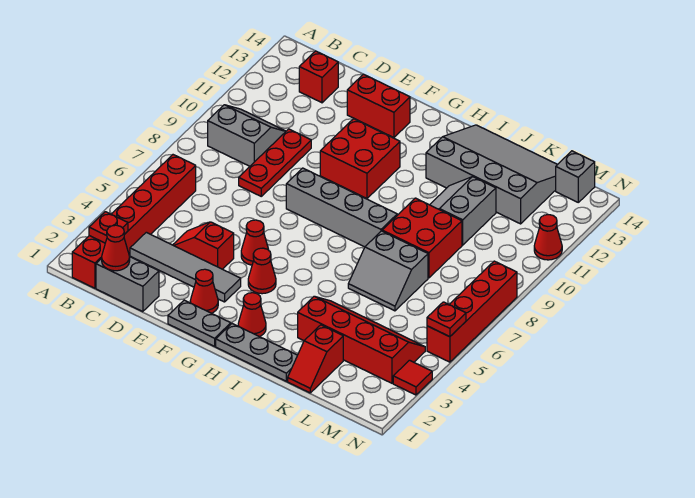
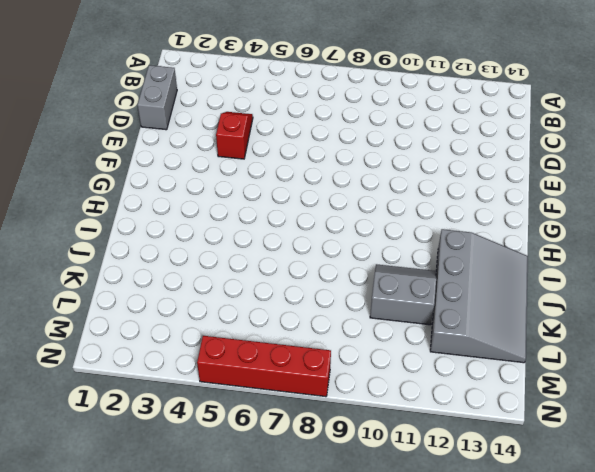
none -> red brick B1:B6 level 1
none -> grey slope B9:C10 level 1 top 9
none -> grey tile C3:F3 level 1

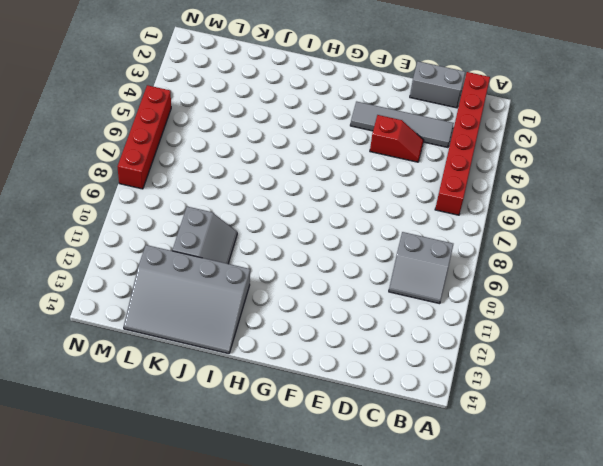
none -> red brick C13 level 1
none -> red plate D8:D10 level 1
none -> red brick E13:F13 level 1

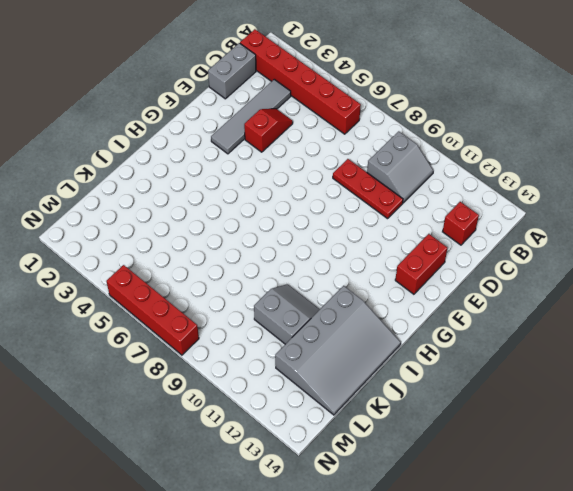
none -> grey plate F1:G1 level 1
none -> red cone F2 level 1
none -> red cone F5 level 1

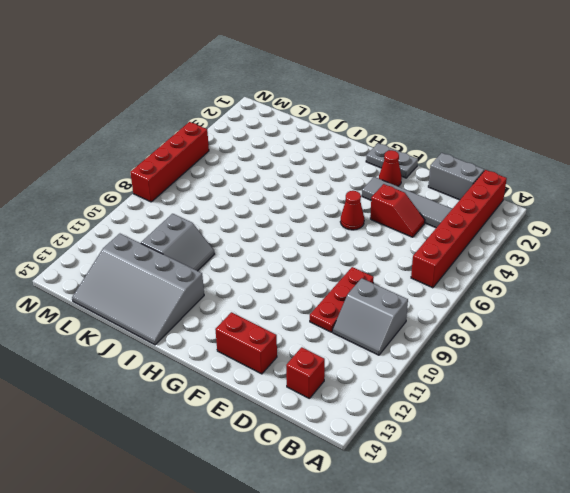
none -> grey brick F8:I8 level 1
none -> red brick F10:G11 level 1
none -> red cone G4 level 1

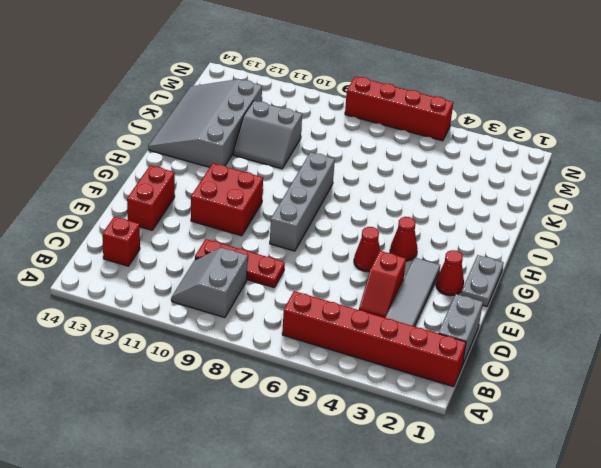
none -> grey plate H1:J1 level 1
none -> red cone H2 level 1
none -> red slope J3:M4 level 1 top 3

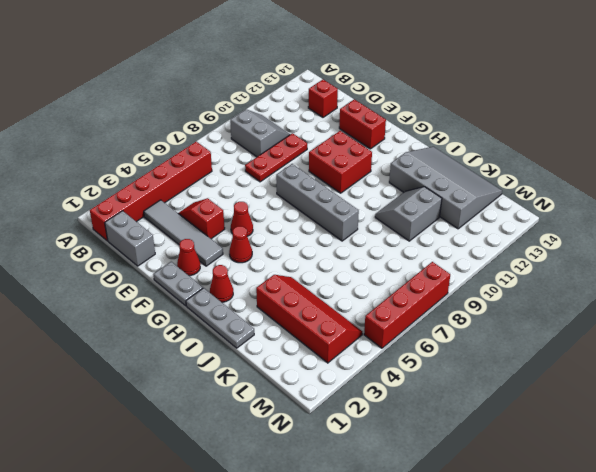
none -> grey slope J6:K7 level 1 top 7
none -> red brick J8:K9 level 1
none -> red slope K1:K2 level 1 top 2

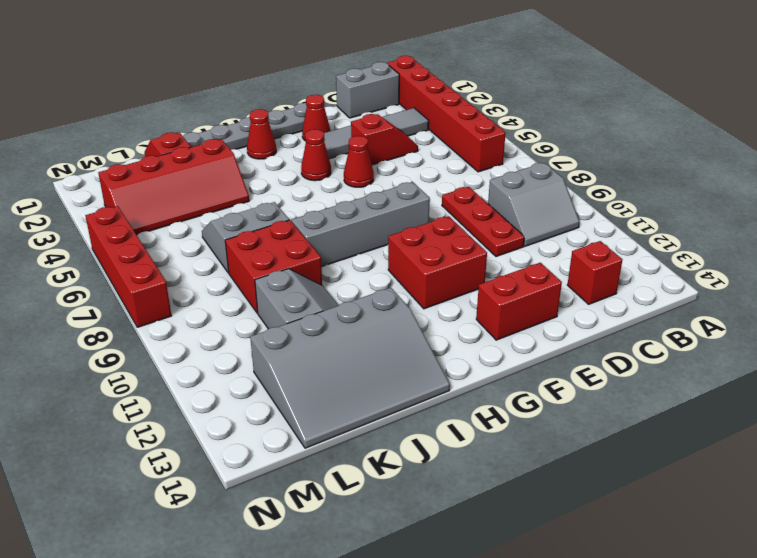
none -> grey brick M14 level 1
none -> red tile N3 level 1
none -> red cone N11 level 1

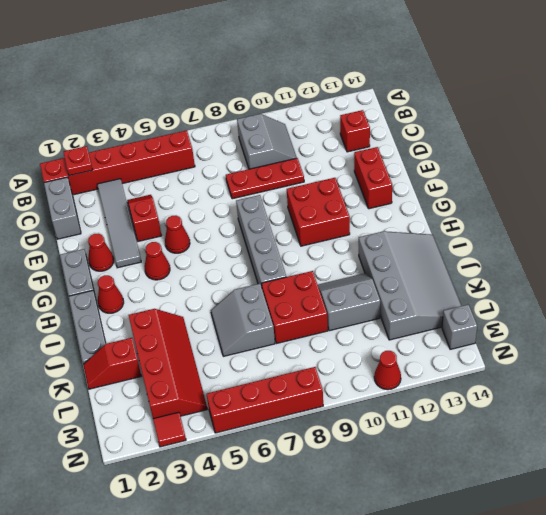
none -> red cone C1 level 2
none -> red plate N5 level 2

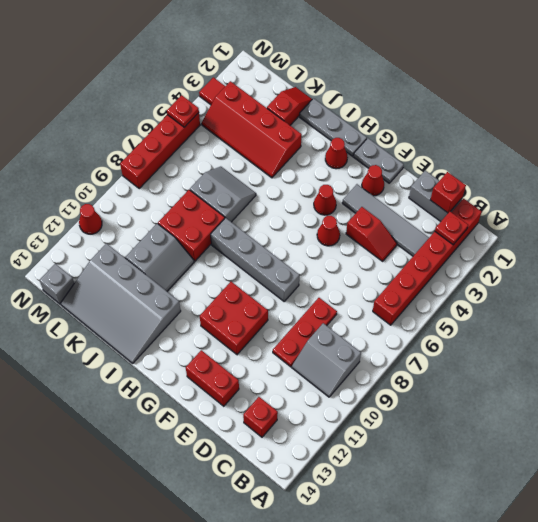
red brick C1 level 2 -> red cone C1 level 2

